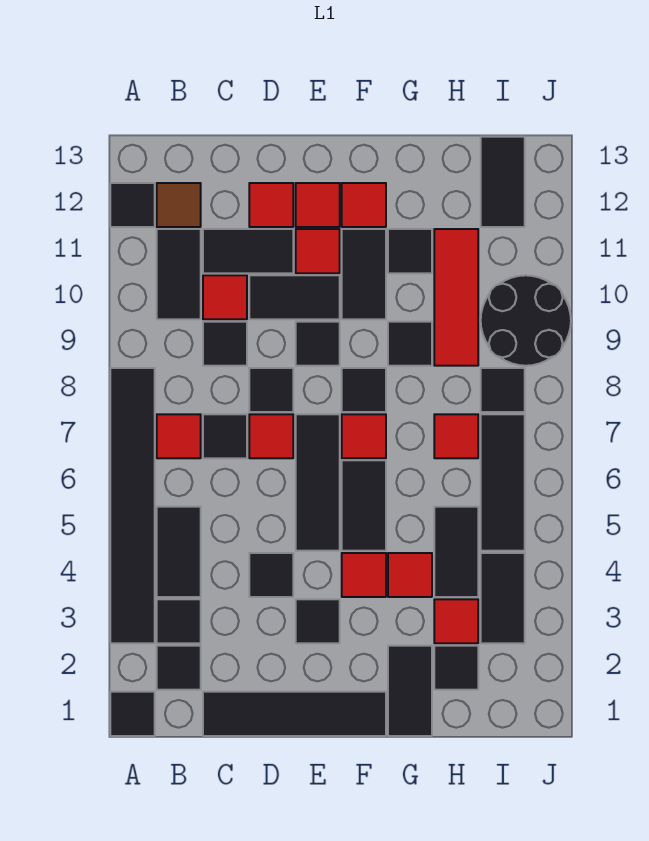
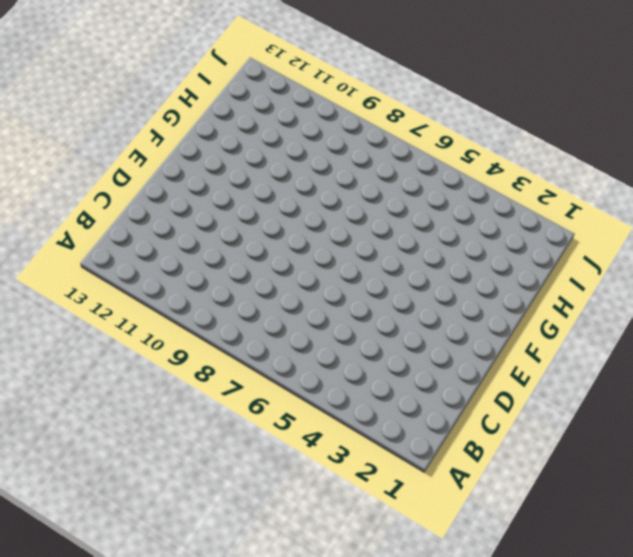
none -> black tile A1 level 1
none -> black tile A3:A8 level 1
none -> black tile A12 level 1
none -> black tile B2 level 1

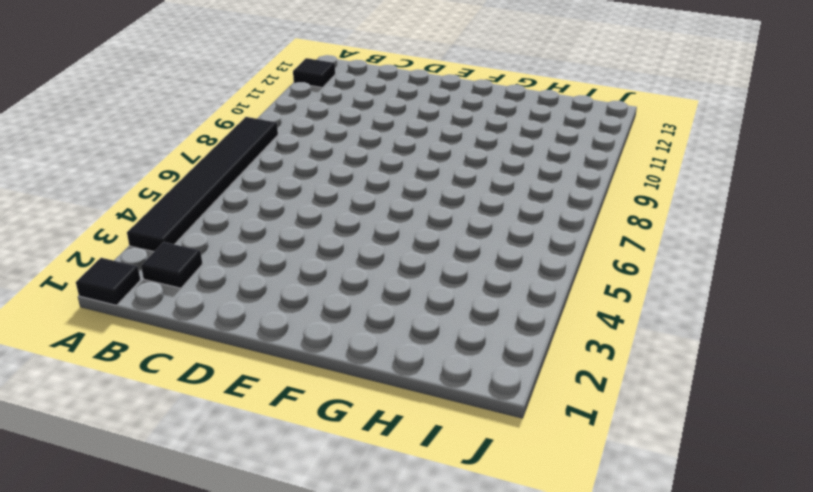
none -> black tile B3 level 1
none -> black tile B4:B5 level 1
none -> red tile B7 level 1
none -> black tile B10:B11 level 1

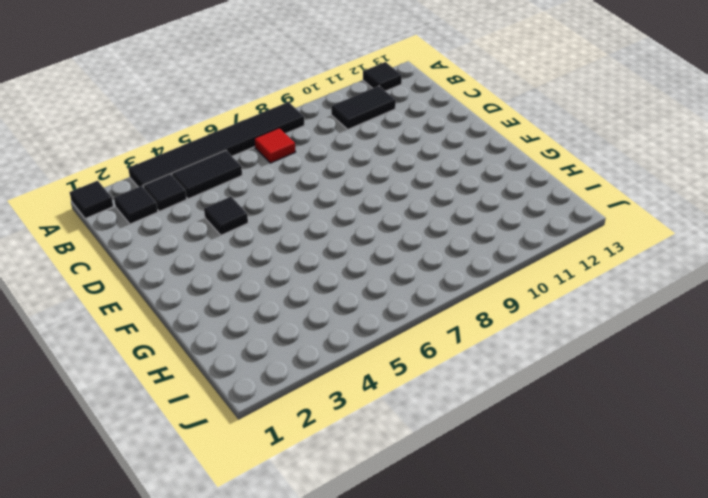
none -> brown tile B12 level 1
none -> black tile C1:F1 level 1
none -> black tile C7 level 1
none -> black tile C9 level 1

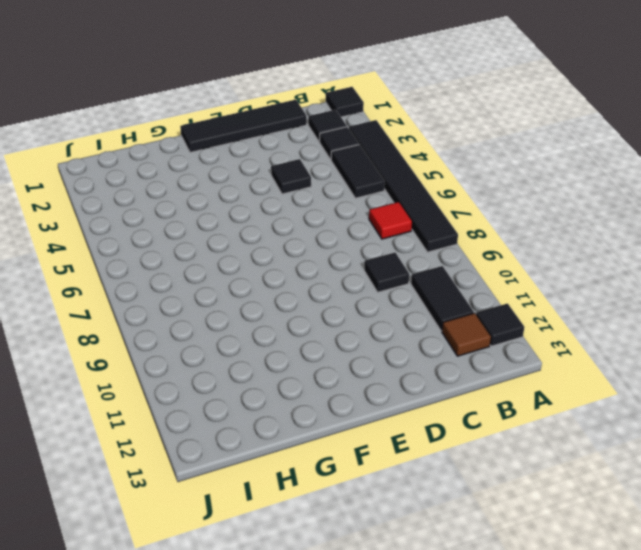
none -> black tile C7 level 1
none -> red tile C10 level 1
none -> black tile C11:D11 level 1
none -> red tile D7 level 1

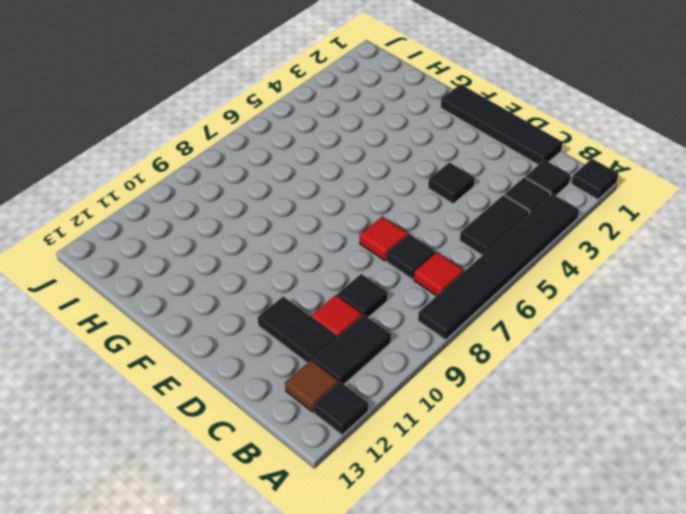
none -> black tile D8 level 1
none -> black tile D10:E10 level 1
none -> red tile D12 level 1
none -> black tile E3 level 1

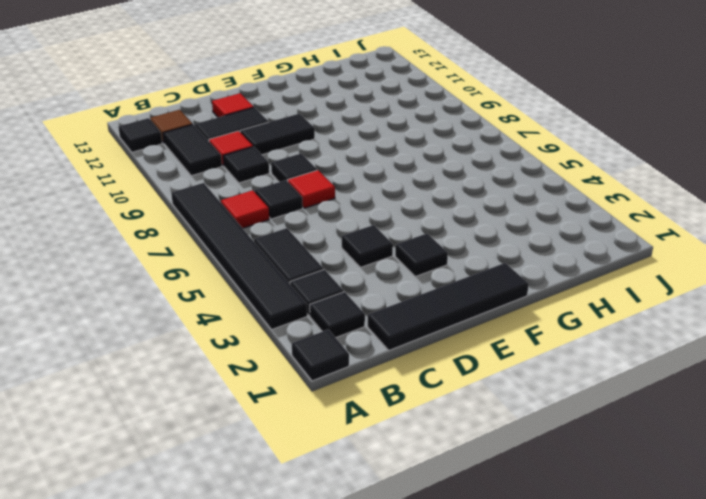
none -> black tile E5:E7 level 1
none -> black tile E9 level 1
none -> red tile E11 level 1
none -> red tile E12 level 1

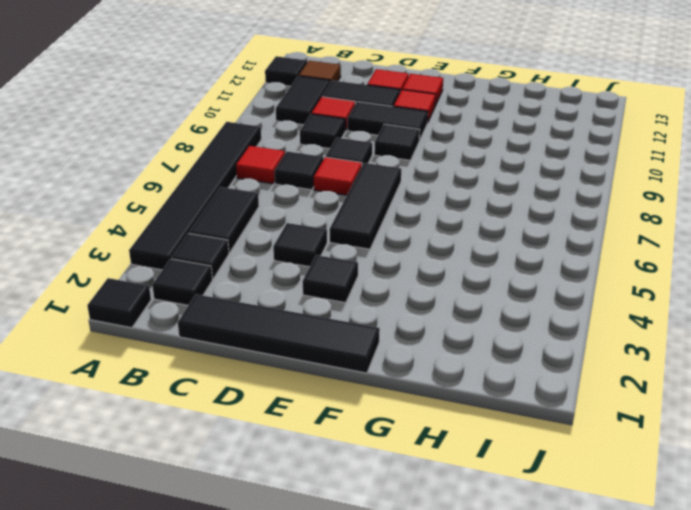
none -> red tile F4 level 1
none -> black tile F5:F6 level 1
none -> red tile F7 level 1
none -> black tile F8 level 1

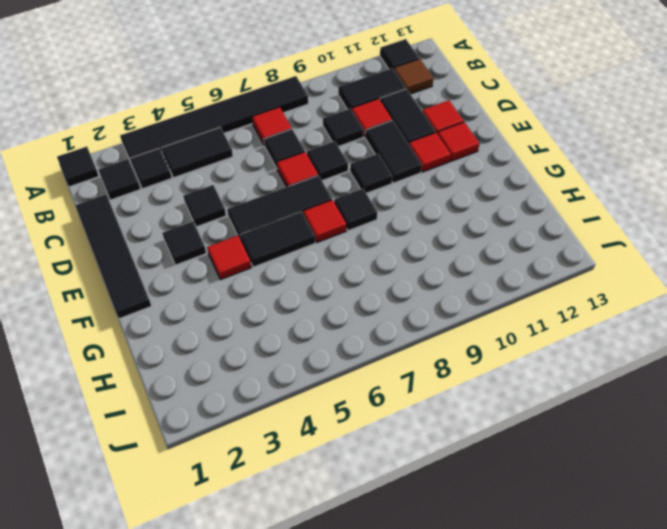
none -> black tile F10:F11 level 1
none -> red tile F12 level 1
none -> black tile G1:G2 level 1
none -> red tile G4 level 1

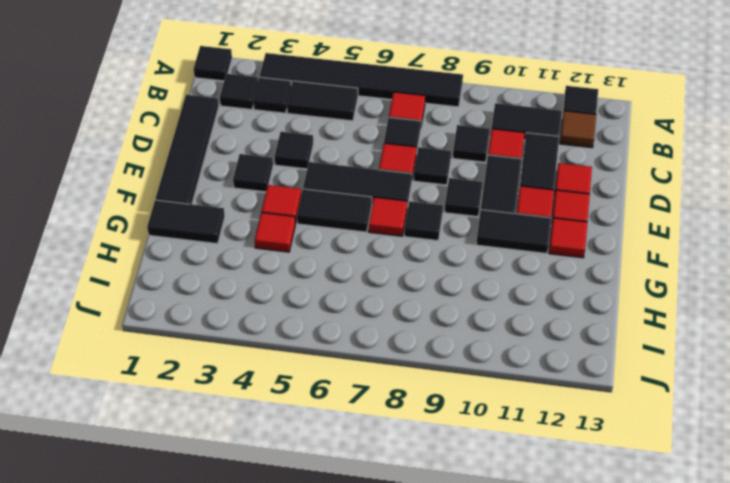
none -> black tile G9 level 1
none -> black tile G11 level 1
none -> black tile H2 level 1
none -> red tile H3 level 1

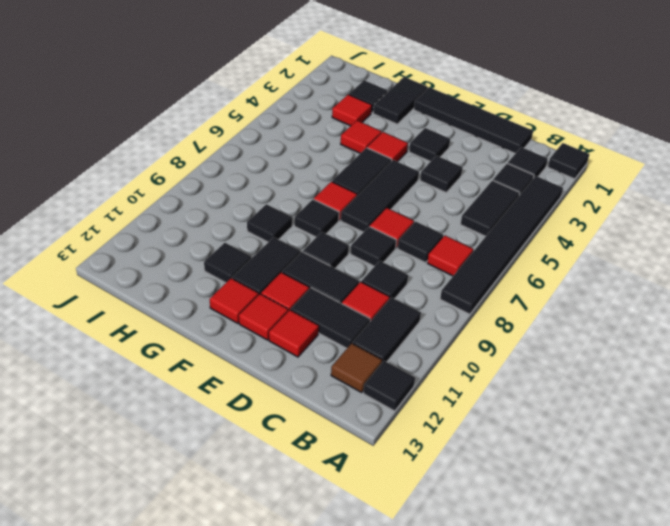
none -> black tile H4:H5 level 1
none -> red tile H7 level 1
none -> red tile H9:H11 level 1
none -> black tile I3:I4 level 1

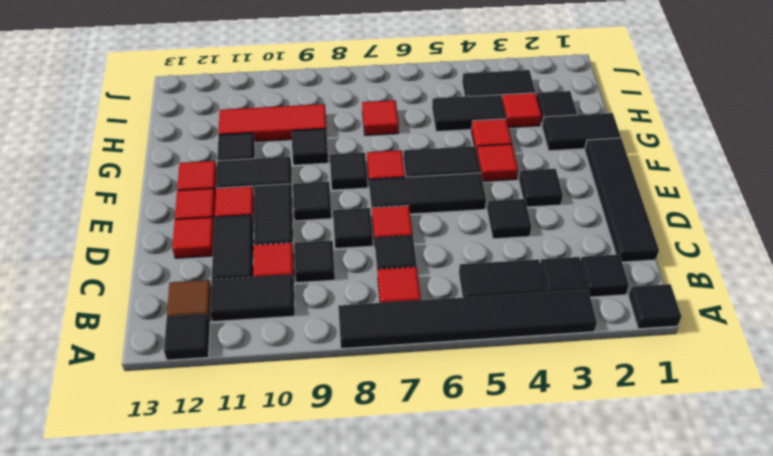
none -> black tile I5:I7 level 1
none -> black tile I8 level 1
none -> black round brick I9:J10 level 1
none -> black tile I12:I13 level 1

